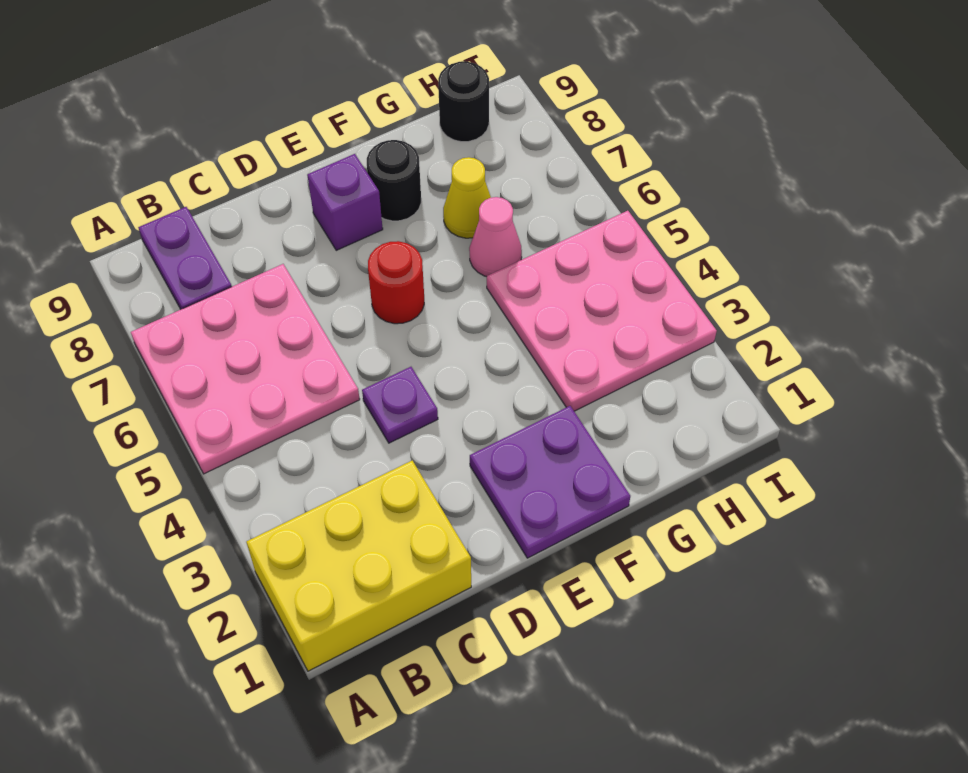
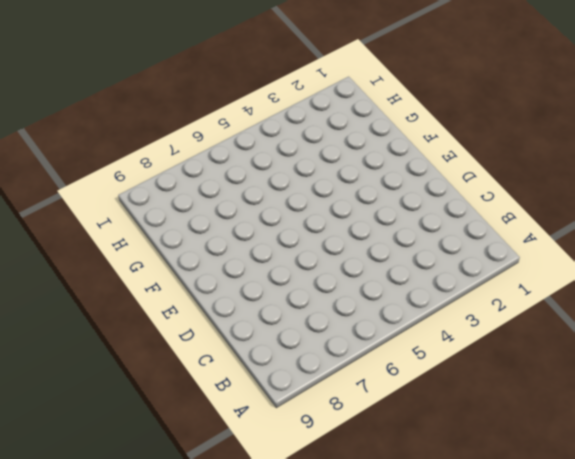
none -> yellow brick A1:C2 level 1
none -> pink plate A5:C7 level 1
none -> purple plate B8:B9 level 1

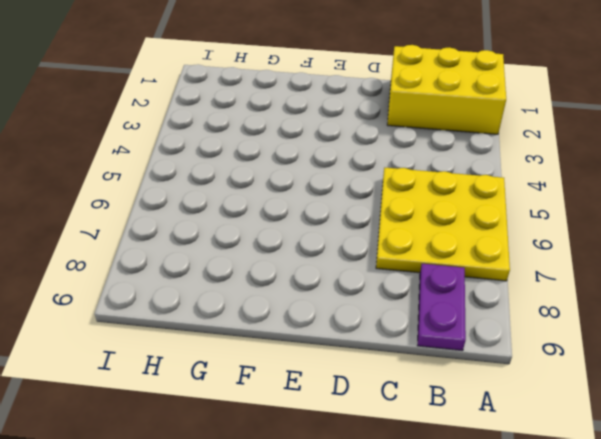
yellow plate A5:C7 level 1 -> pink plate A5:C7 level 1
none -> purple plate D4 level 1
none -> purple plate E1:F2 level 1
none -> red round brick E6 level 1

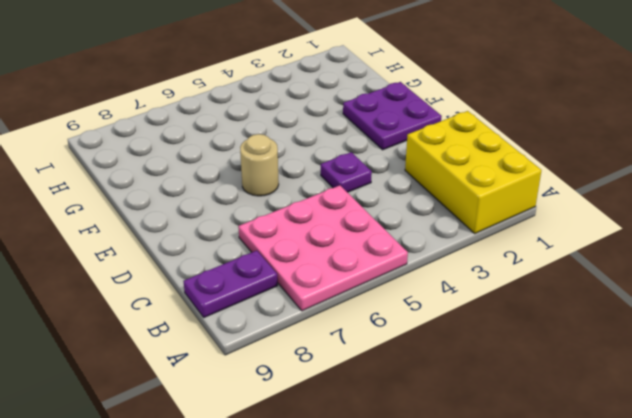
tan round brick E6 level 1 -> red round brick E6 level 1
none -> purple brick E8 level 1
none -> black round brick F8 level 1
none -> pink plate G3:I5 level 1

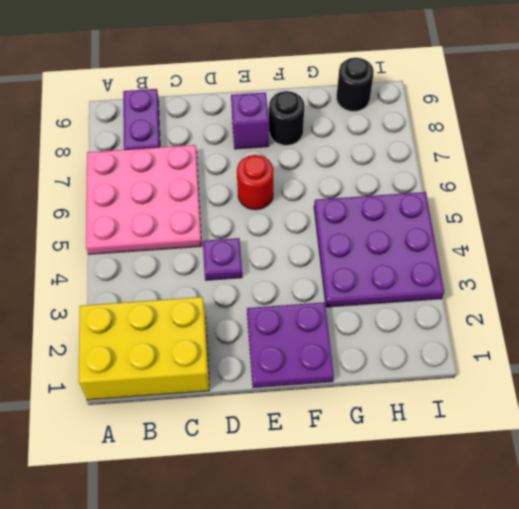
purple plate G3:I5 level 1 -> pink plate G3:I5 level 1
none -> pink cone G6 level 1
none -> yellow cone G7 level 1

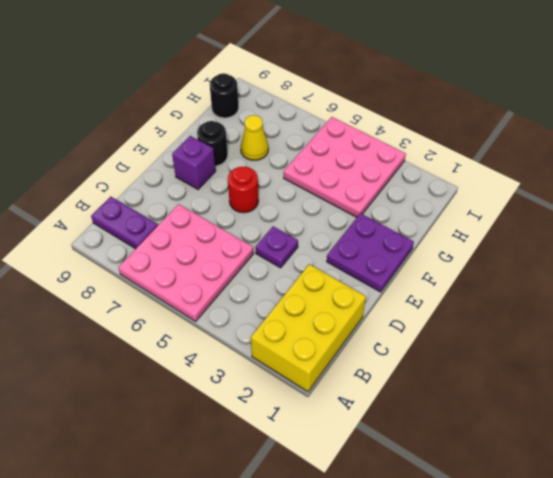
none -> pink cone G6 level 1

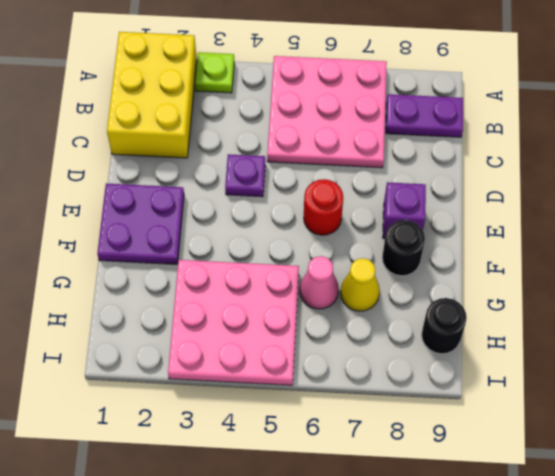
lime plate A3 level 1 -> none

